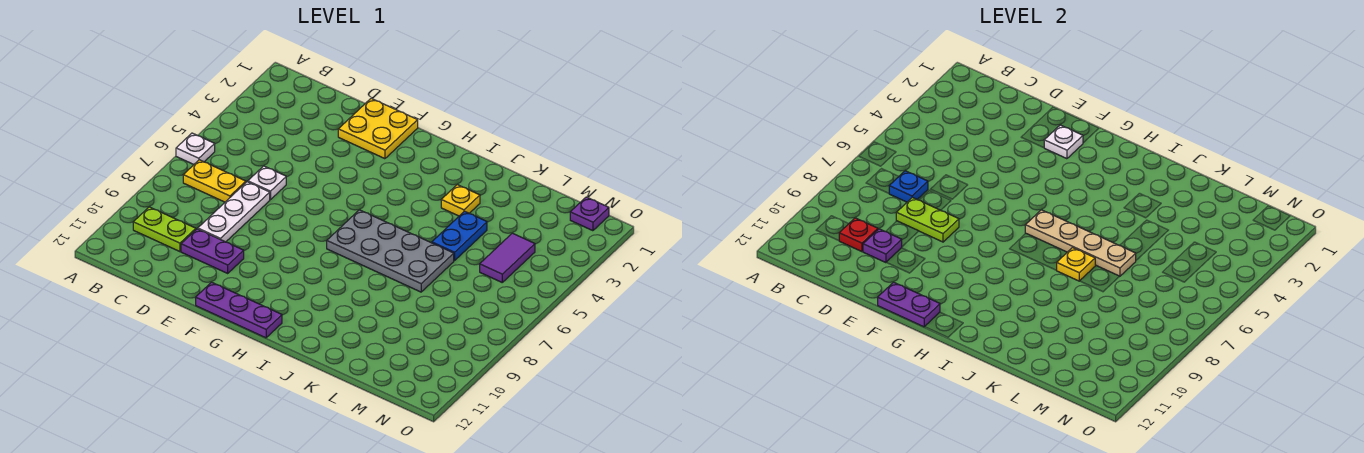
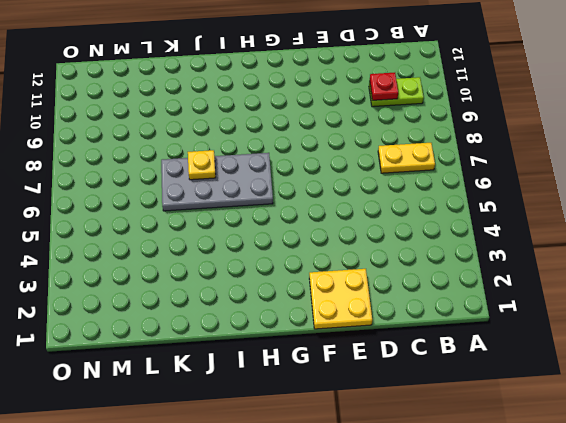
none -> white plate A6 level 1
none -> white plate D6 level 1
none -> white plate D7:D9 level 1

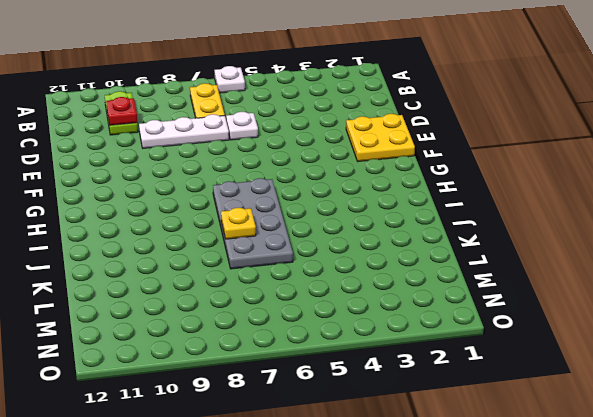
none -> purple plate D10:E10 level 1
none -> purple plate F12:H12 level 1
none -> yellow plate J3 level 1

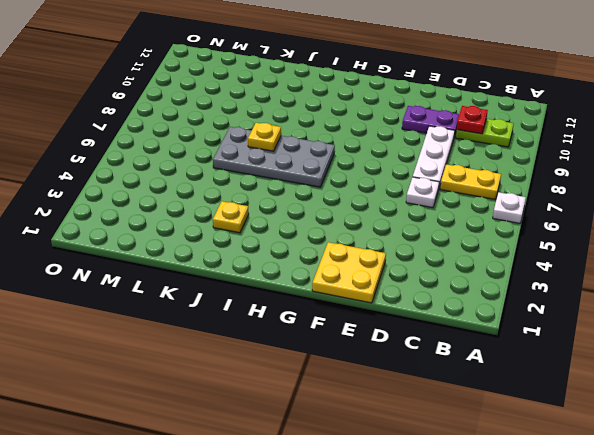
none -> purple plate F12:H12 level 1
none -> blue plate K4:K5 level 1
none -> purple tile M4:M5 level 1

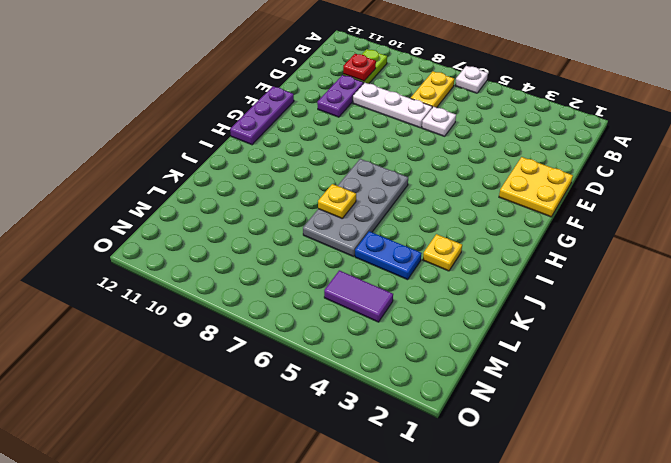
none -> purple plate N1 level 1
none -> blue plate C7 level 2
none -> lime plate D8:E8 level 2

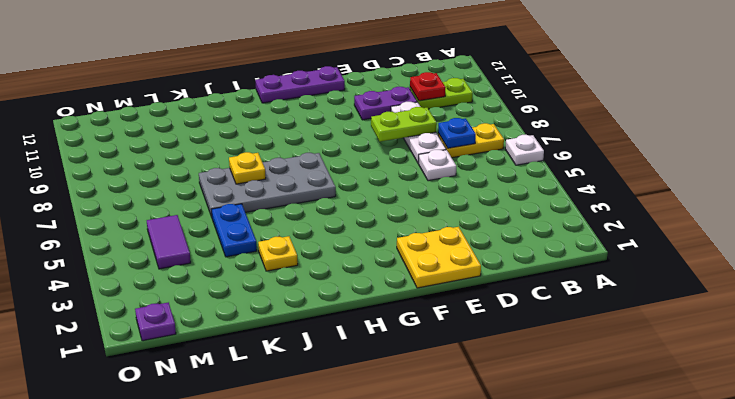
none -> purple plate D10 level 2
none -> white plate F2 level 2
none -> purple plate F12:G12 level 2

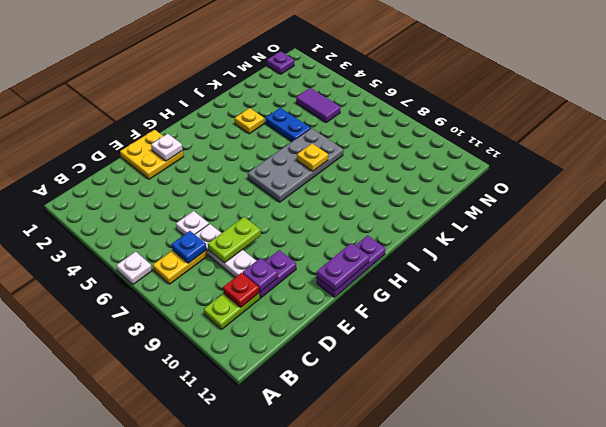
none -> tan plate H6:K6 level 2

